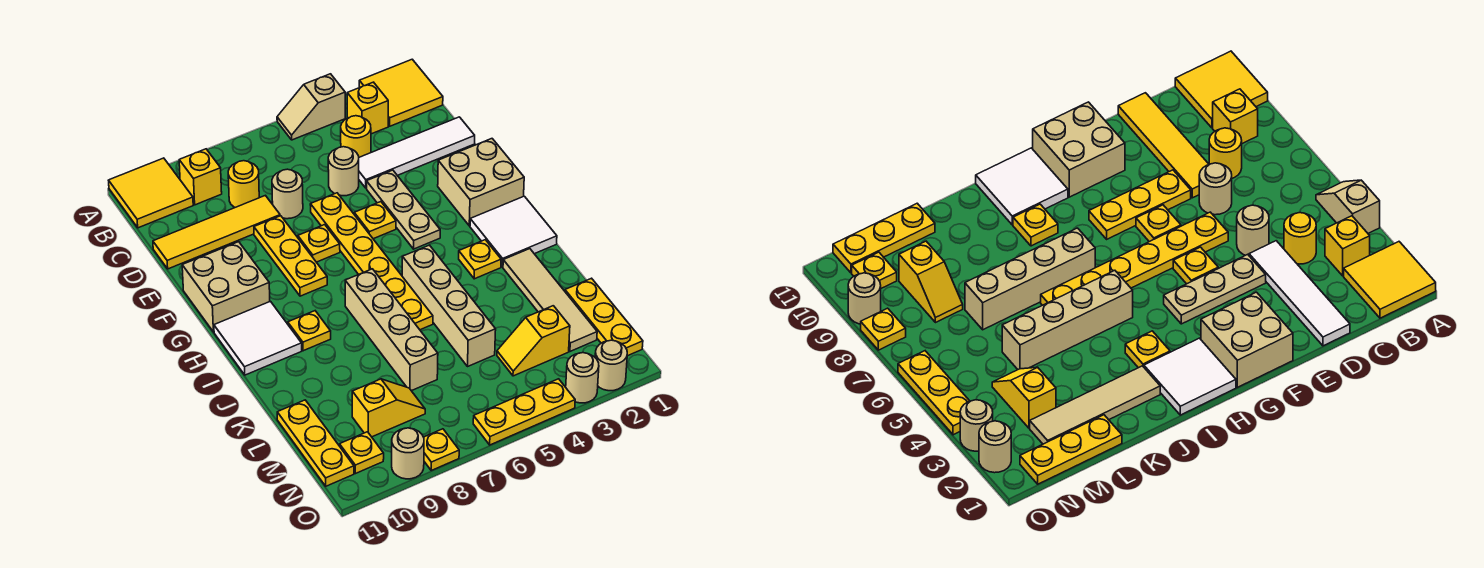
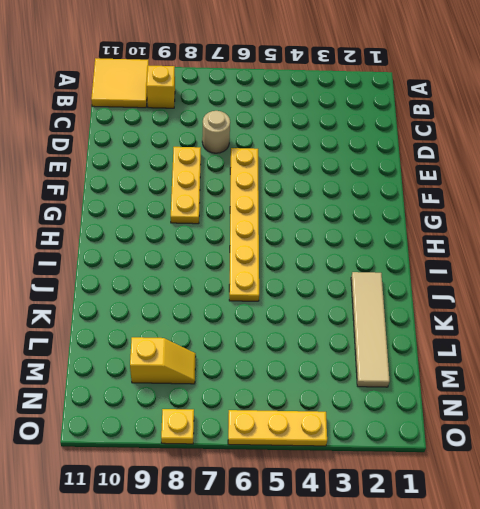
none -> yellow tile A1:B2 level 1
none -> tan slope A4:A5 level 1 top 4
none -> yellow brick B3 level 1
none -> yellow round brick C4 level 1

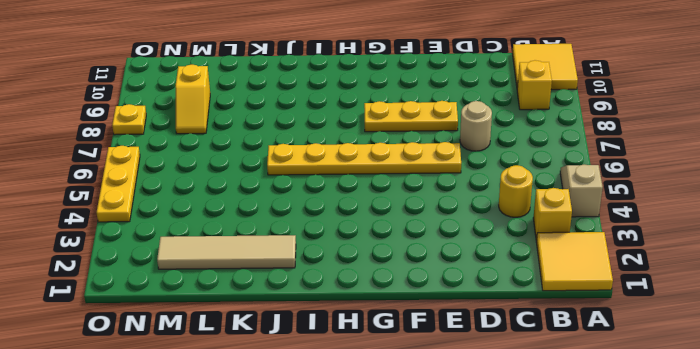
none -> yellow round brick C8 level 1
none -> white tile D1:D4 level 1
none -> tan round brick D5 level 1
none -> yellow tile D8:D11 level 1

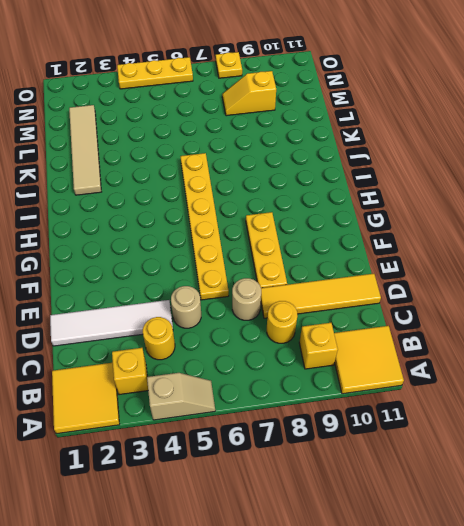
none -> tan plate E4:G4 level 1
none -> tan brick F1:G2 level 1
none -> yellow plate F5 level 1
none -> yellow plate F7 level 1

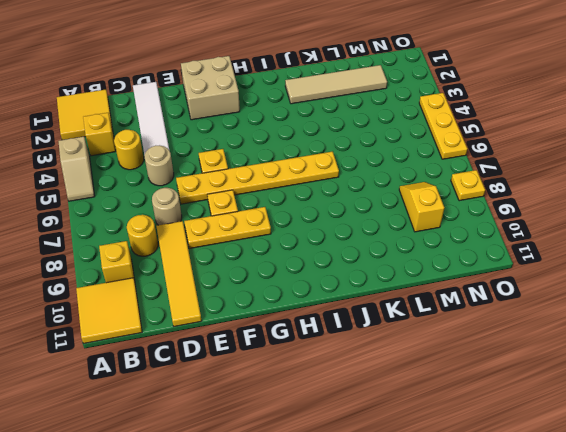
none -> tan plate E4:G4 level 1
none -> tan brick F10:G11 level 1
none -> white tile H1:I2 level 1
none -> white tile H10:I11 level 1

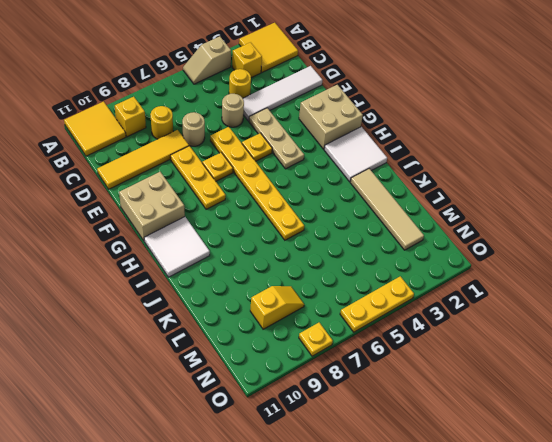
none -> yellow plate I3 level 1
none -> tan brick I5:L5 level 1
none -> tan brick I7:L7 level 1
none -> yellow plate I9 level 1

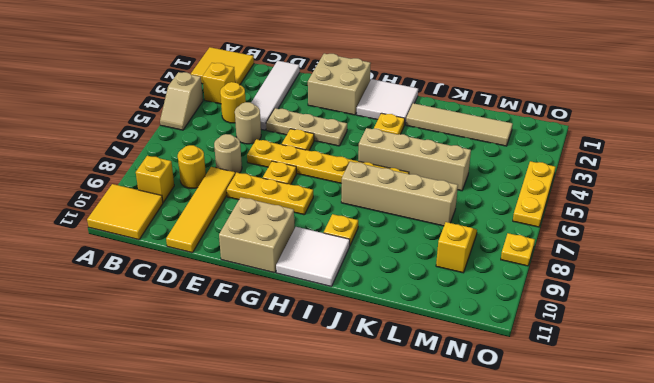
none -> yellow plate L1:N1 level 1
none -> yellow plate L11:N11 level 1
none -> yellow slope M3:M4 level 1 top 3
none -> yellow plate N10 level 1

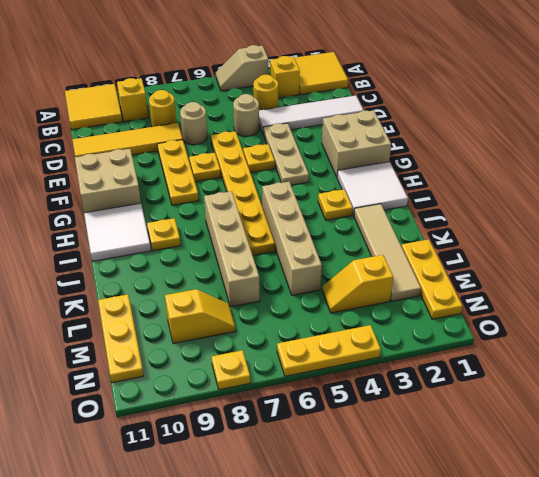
none -> yellow plate N10 level 1
none -> tan round brick O2 level 1
none -> tan round brick O3 level 1
none -> tan round brick O9 level 1

